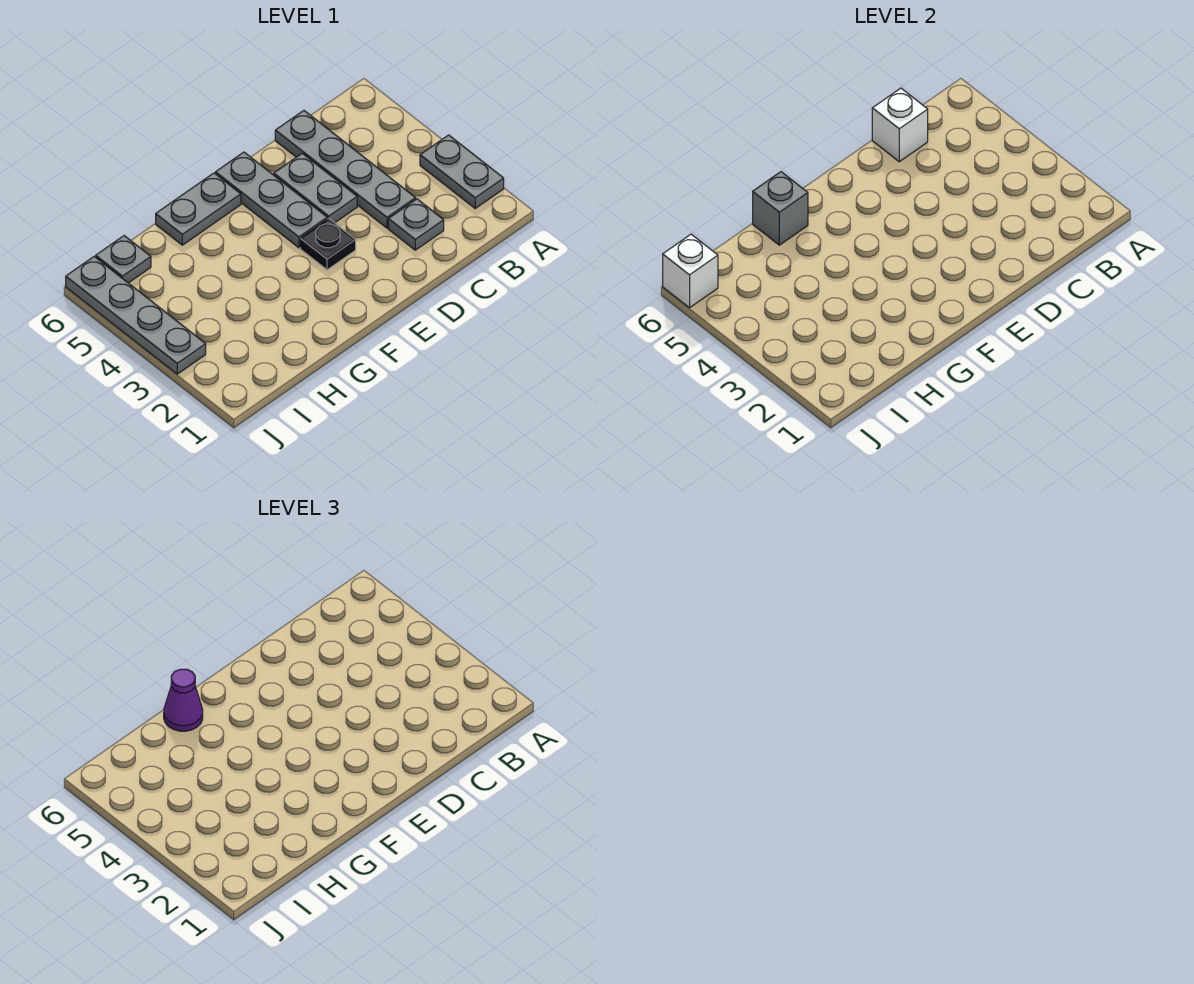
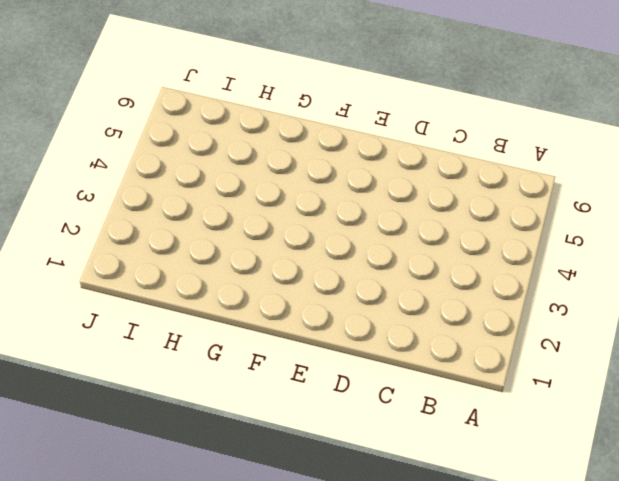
none -> grey plate A2:A3 level 1
none -> grey plate C2 level 1
none -> grey plate C3:C6 level 1

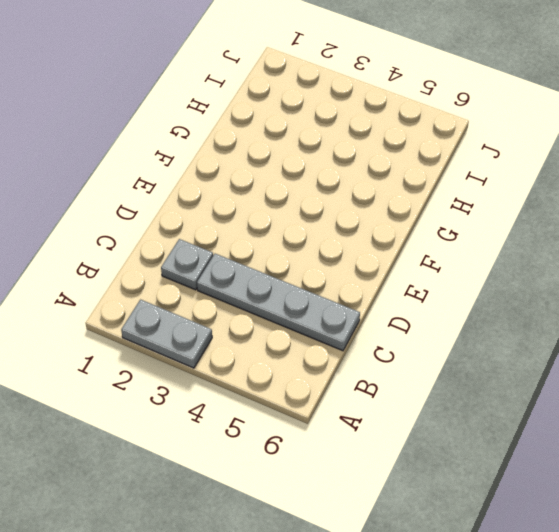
none -> grey plate D4:D5 level 1
none -> black plate E3 level 1
none -> grey plate E4:E6 level 1

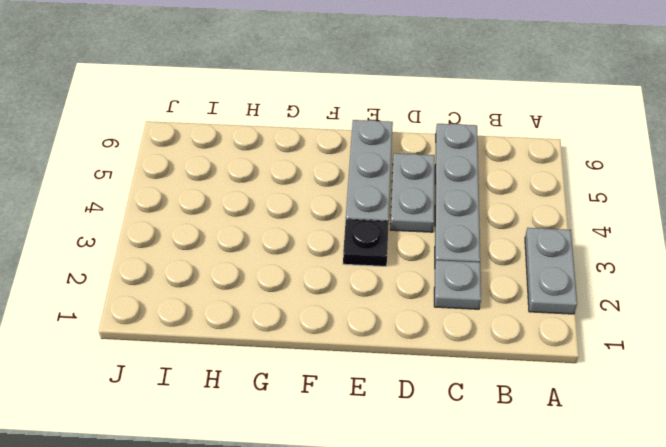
none -> grey plate F6:G6 level 1
none -> grey plate I6 level 1
none -> grey plate J3:J6 level 1

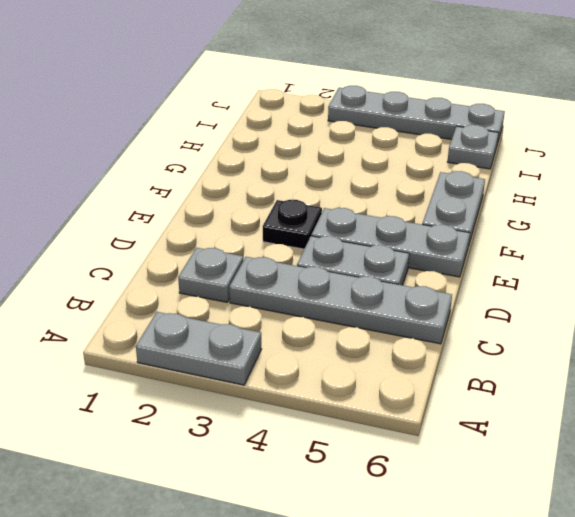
none -> white brick C6 level 2
none -> grey brick G6 level 2
none -> white brick J6 level 2

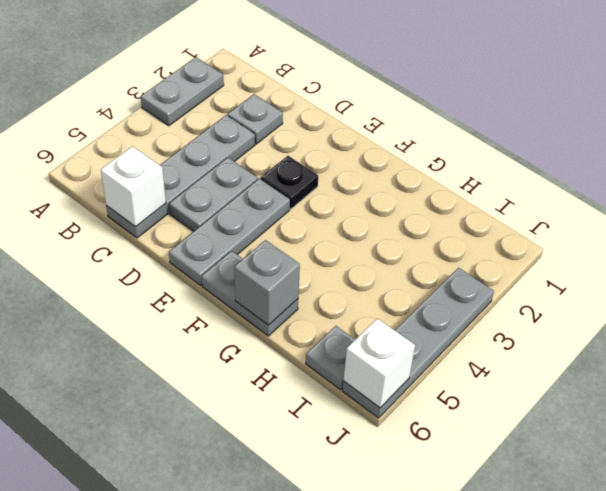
none -> purple cone G6 level 3

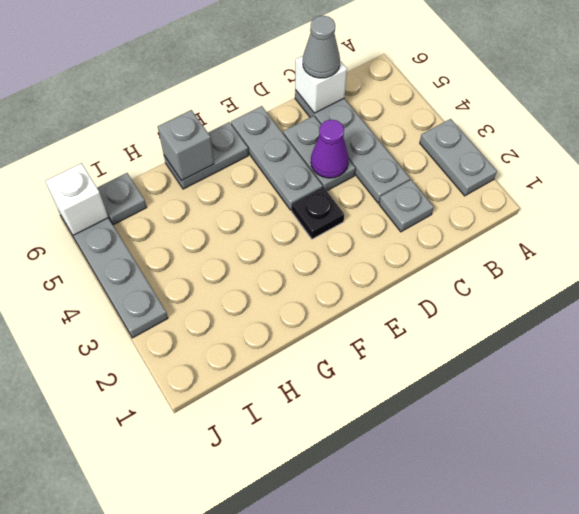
grey cone C6 level 3 -> none
purple cone D4 level 2 -> purple cone G6 level 3

